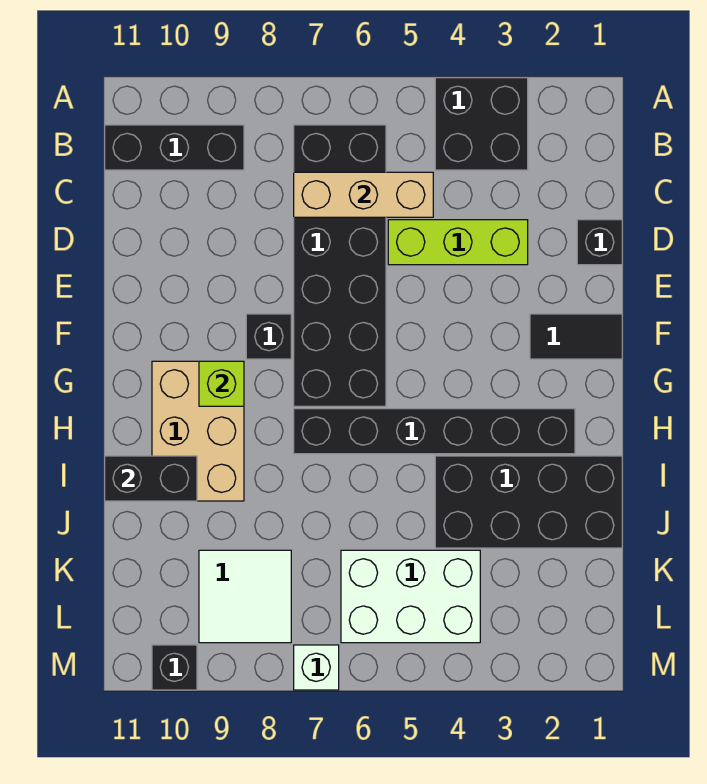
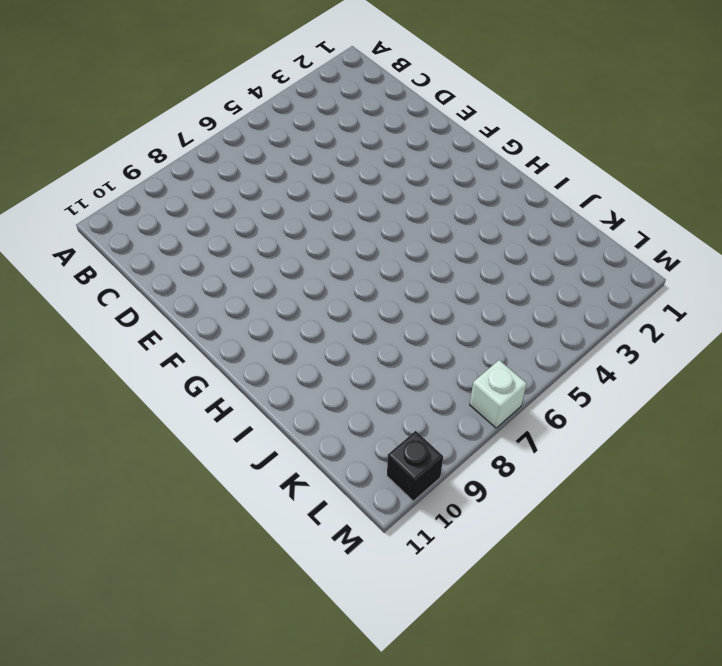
none -> black brick A3:B4 level 1
none -> black brick B6:G7 level 1
none -> black brick B9:B11 level 1

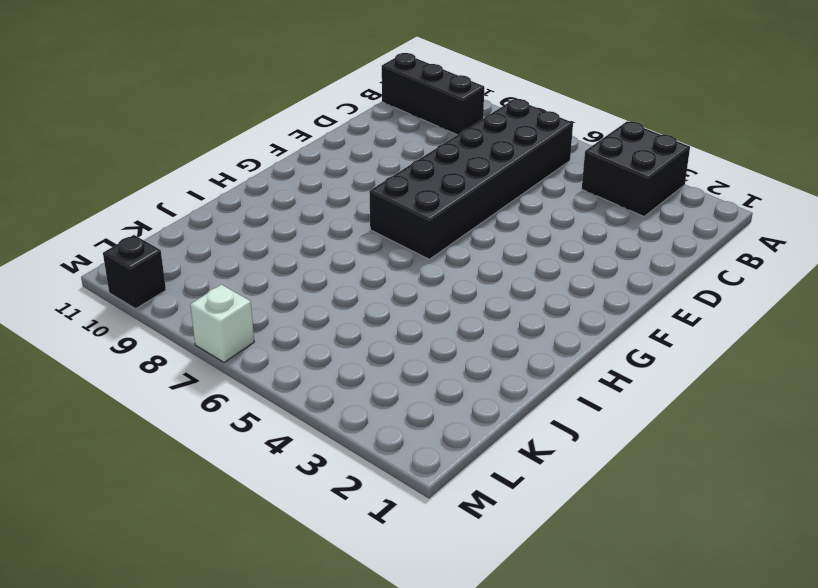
none -> black brick D1 level 1
none -> lime brick D3:D5 level 1
none -> black tile F1:F2 level 1

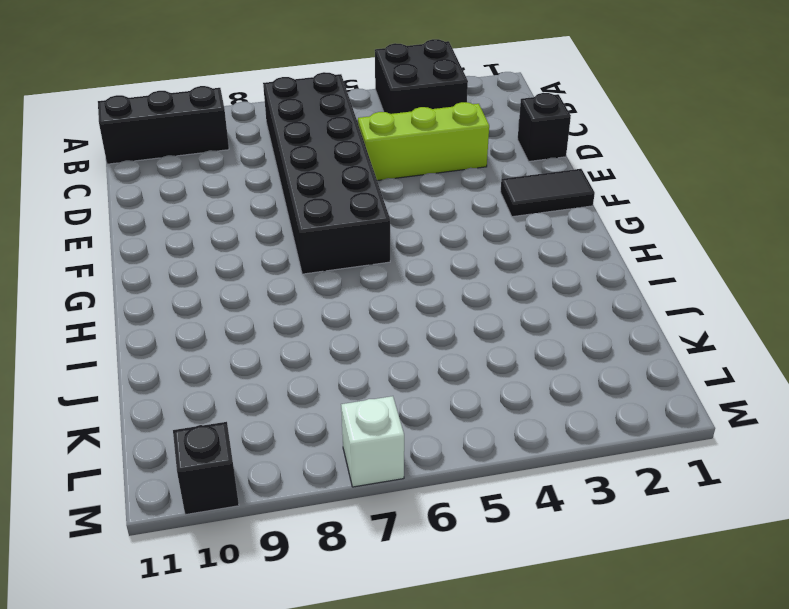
none -> black brick F8 level 1
none -> tan brick G9:I10 level 1
none -> black brick H2:H7 level 1

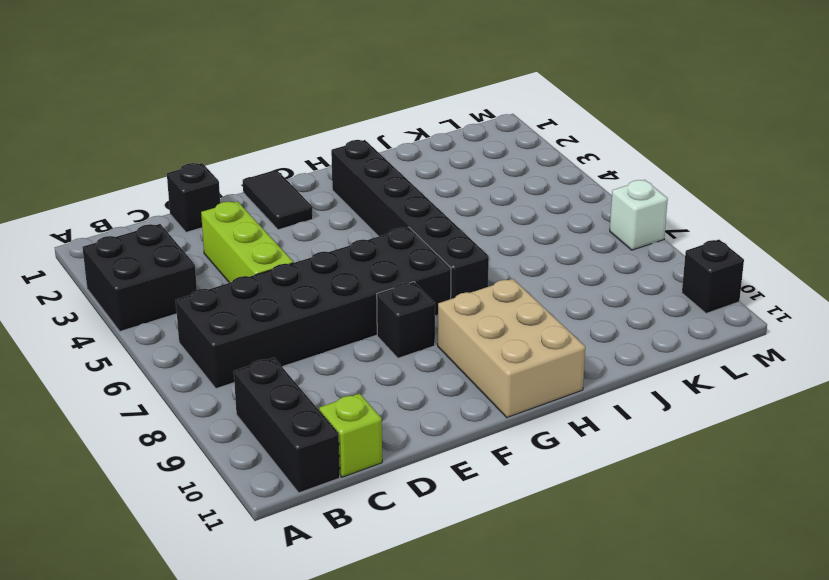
lime brick C11 level 1 -> lime brick G9 level 2
tan brick G9:H11 level 1 -> tan brick G9:I10 level 1
none -> black brick I1:J4 level 1
none -> white brick K4:L6 level 1
none -> white tile K8:L9 level 1

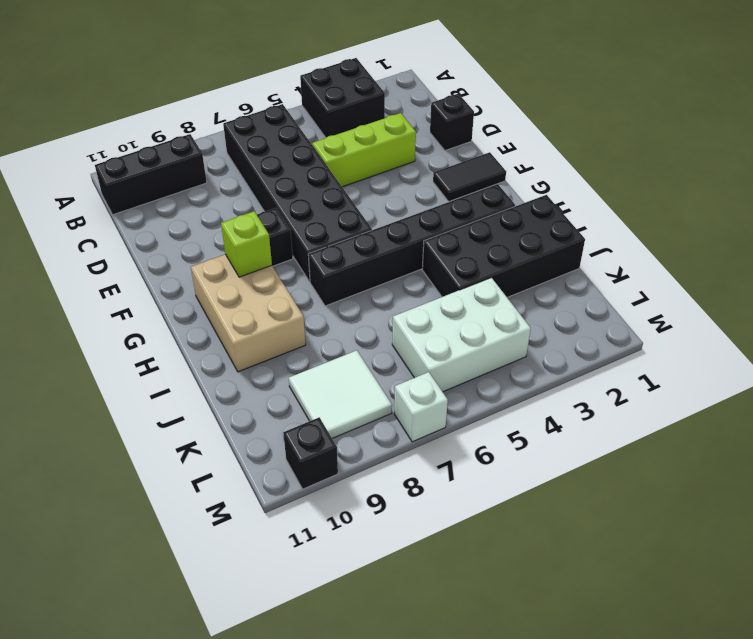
none -> tan brick C5:C7 level 2
none -> black brick I10:I11 level 2

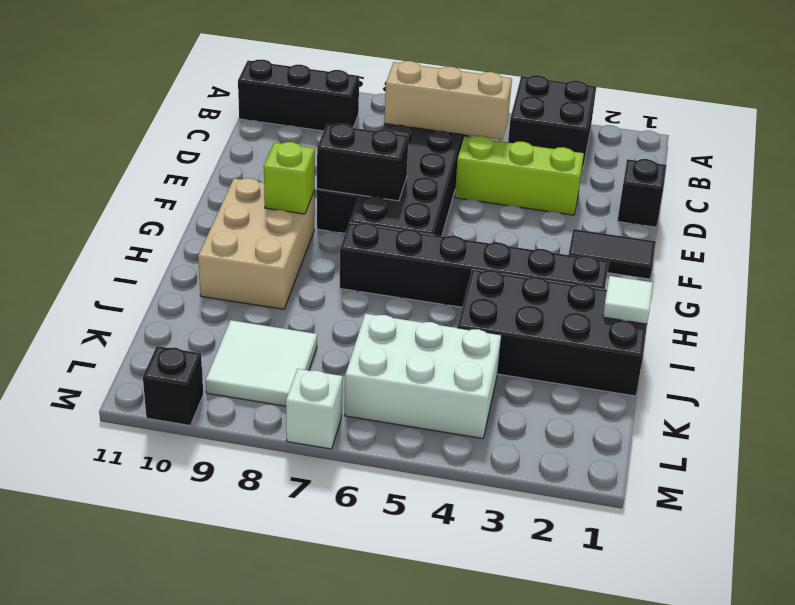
black brick F7:F8 level 2 -> black brick I10:I11 level 2
white tile I1 level 2 -> none

